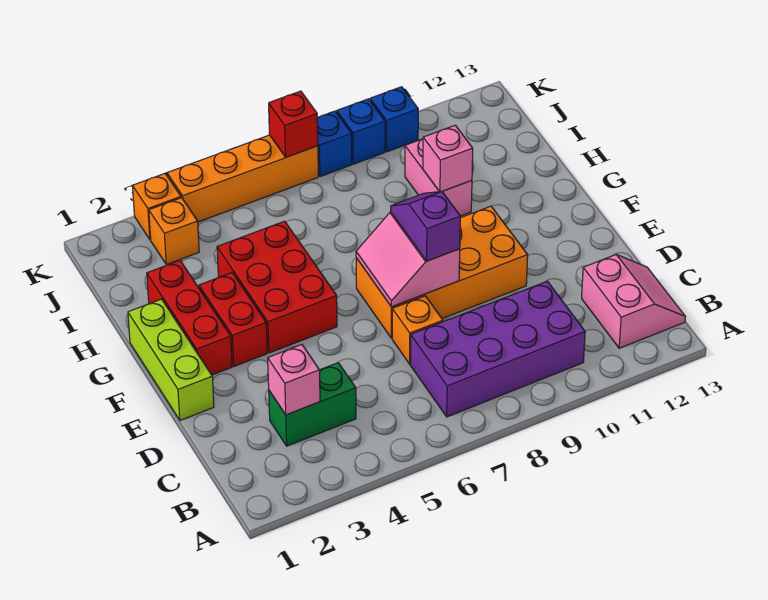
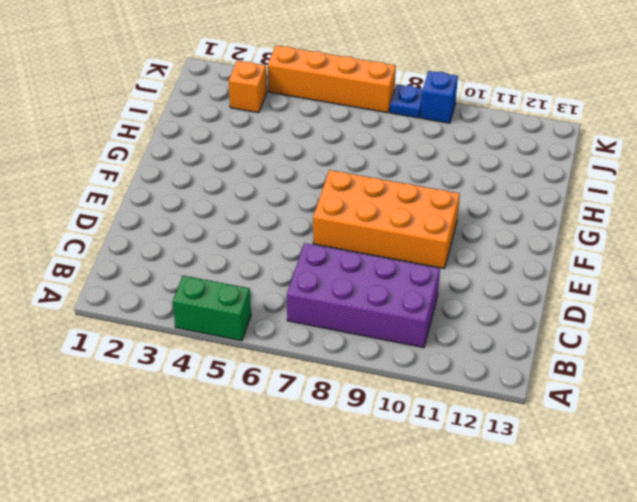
green brick A4:A5 level 1 -> green brick C3:C4 level 1
blue plate K8 level 1 -> blue brick K8 level 1
none -> pink slope B12:C13 level 1 top 12
none -> orange brick D7 level 1
none -> lime brick E1:G1 level 1

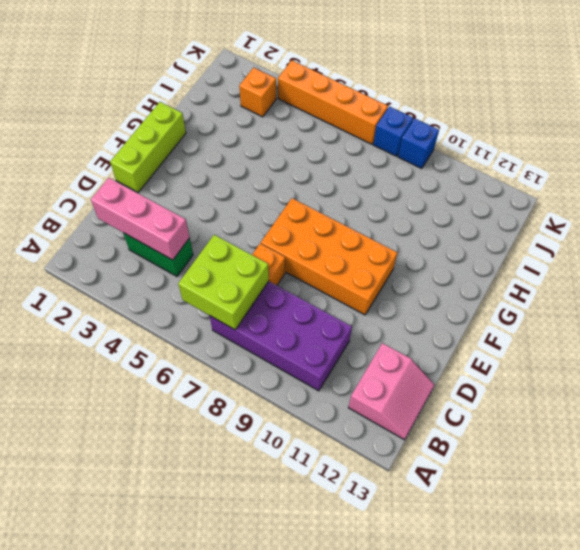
lime brick B6:C7 level 2 -> none
pink brick C2:C4 level 2 -> pink brick C3 level 2
none -> red brick F2:H2 level 1
none -> red brick F3:G3 level 1
none -> red brick F4:H5 level 1

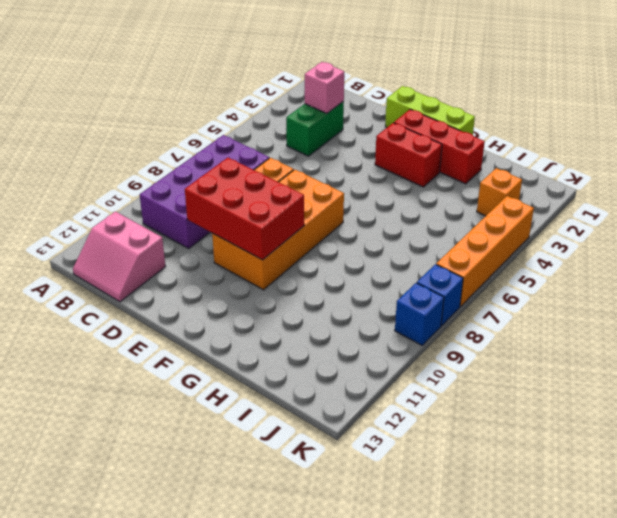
red brick D9:F10 level 2 -> red brick F4:H5 level 1
none -> pink brick H10:I10 level 1
none -> orange brick K3 level 1
none -> blue brick K10 level 1

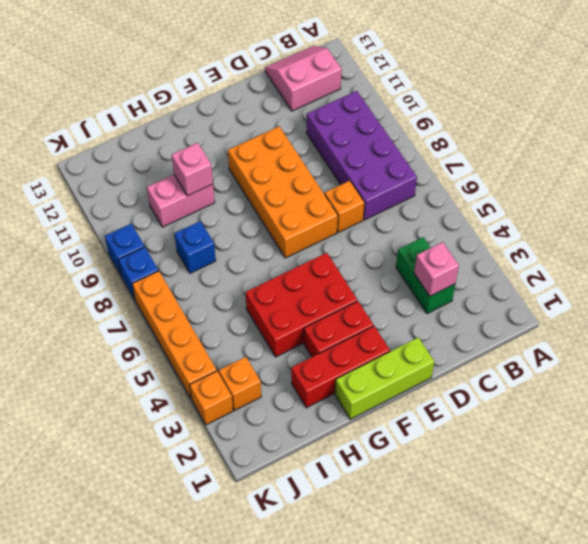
blue brick I8 level 1 -> blue brick K10 level 1
none -> pink slope E7:F8 level 2 top 8
none -> red brick K7 level 2
none -> purple slope E8:F8 level 3 top E

